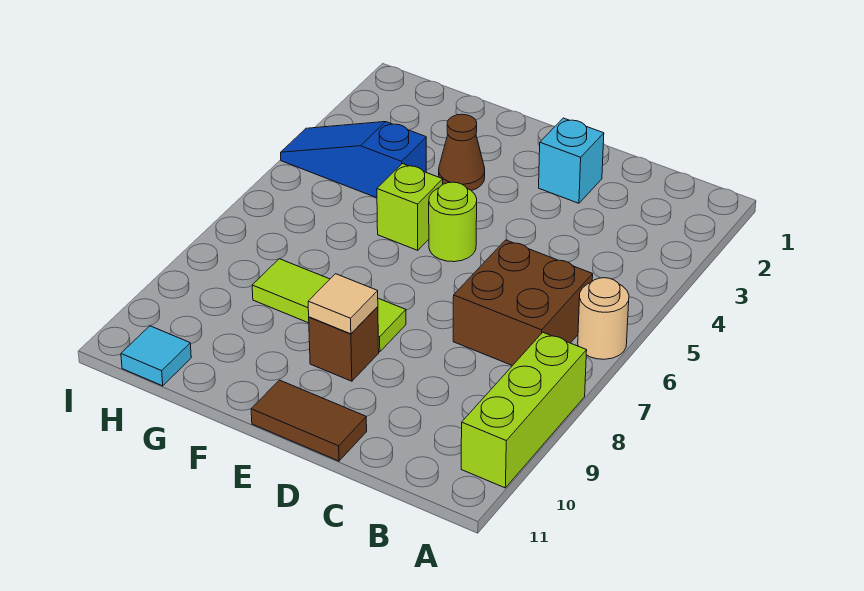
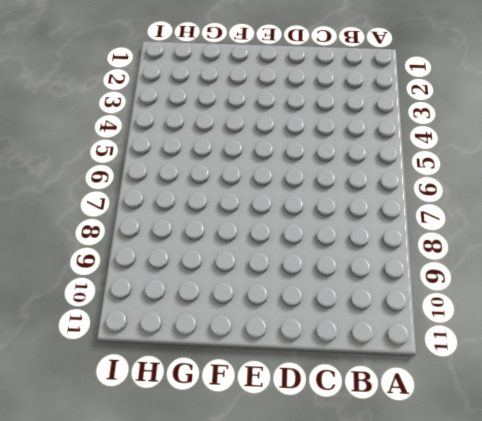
none -> tan round brick A6 level 1
none -> lime brick A8:A10 level 1
none -> brown brick B6:C7 level 1

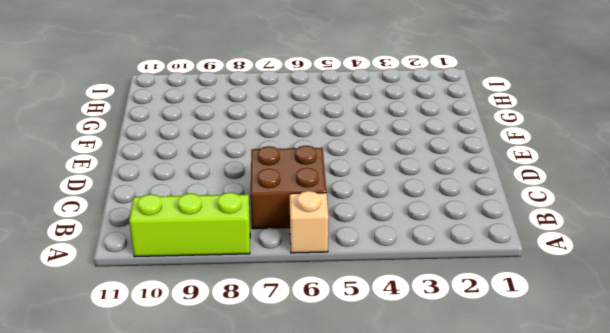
tan brick A6 level 1 -> tan round brick A6 level 1
none -> cyan brick D2 level 1
none -> brown tile D11:E11 level 1
none -> lime round brick E5 level 1

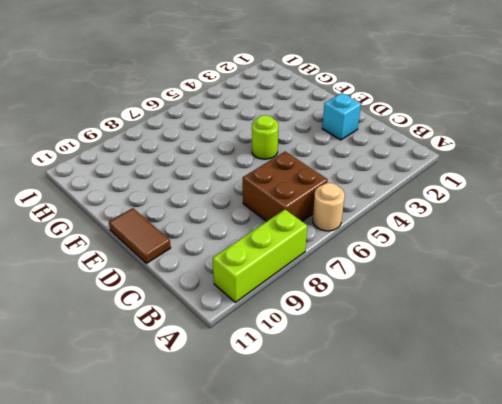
none -> lime tile E8:G8 level 1
none -> brown brick E9 level 1
none -> brown cone F3 level 1

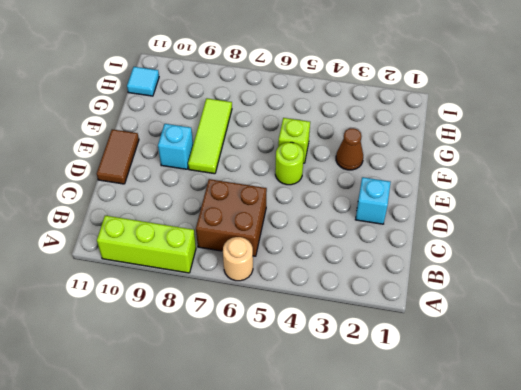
cyan brick E9 level 1 -> brown brick E9 level 1
none -> blue slope G4:I4 level 1 top G
none -> tan tile E9 level 2

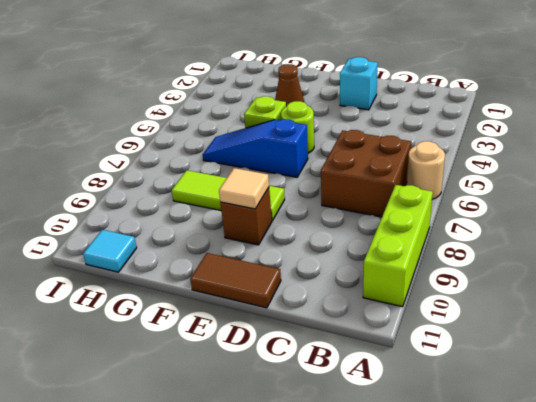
blue slope E6:G6 level 1 top E -> blue slope G4:I4 level 1 top G

